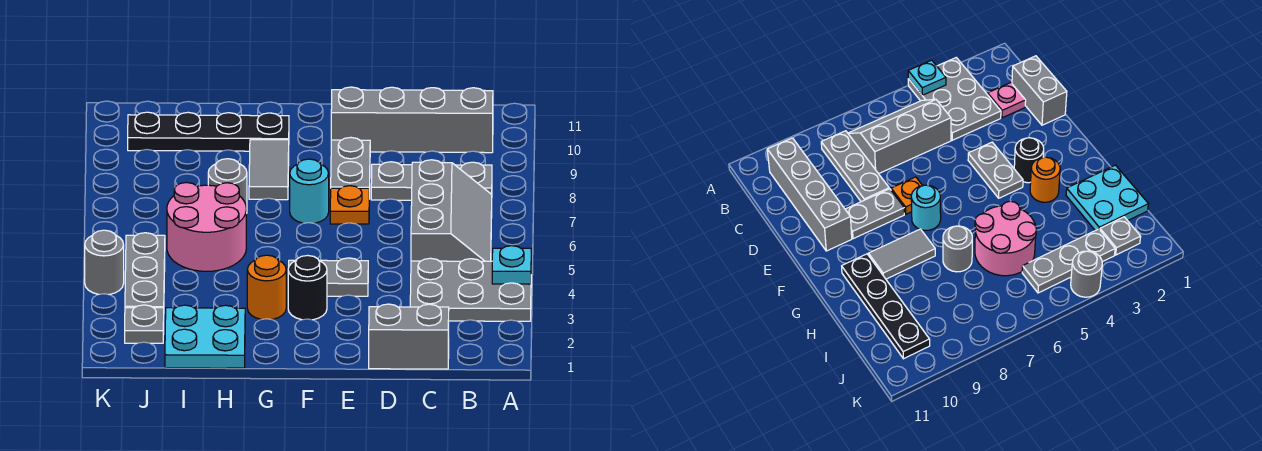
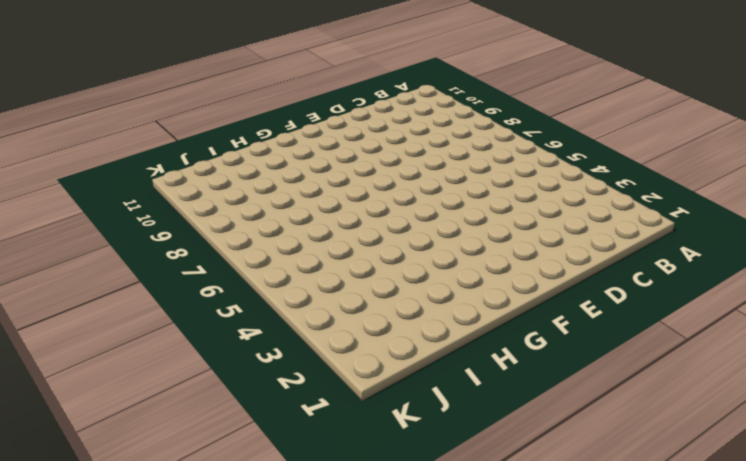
none -> grey plate A3:C4 level 1
none -> grey slope B5:C7 level 1 top C
none -> grey plate B8:D8 level 1

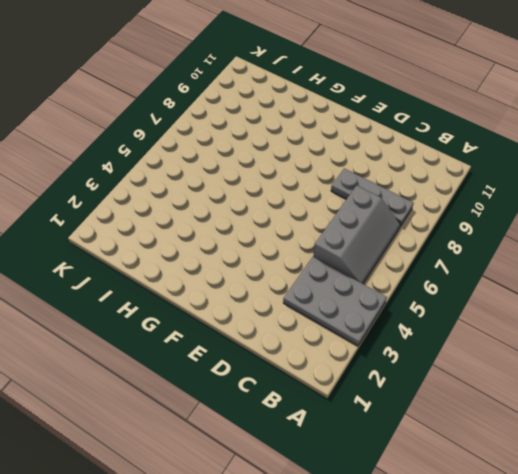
none -> grey brick B10:E10 level 1
none -> grey brick C1:D1 level 1
none -> pink plate C2 level 1

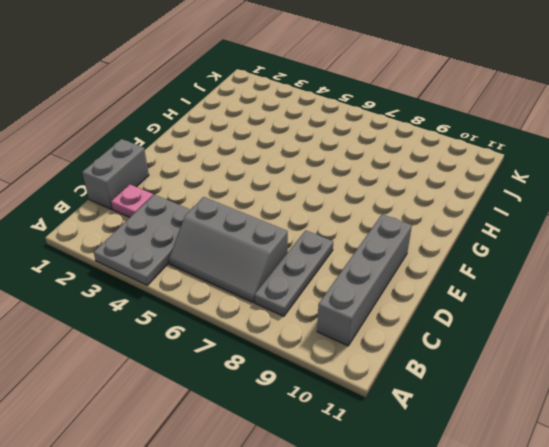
none -> grey plate E4:F4 level 1
none -> orange plate E7 level 1
none -> grey plate E8:E9 level 1

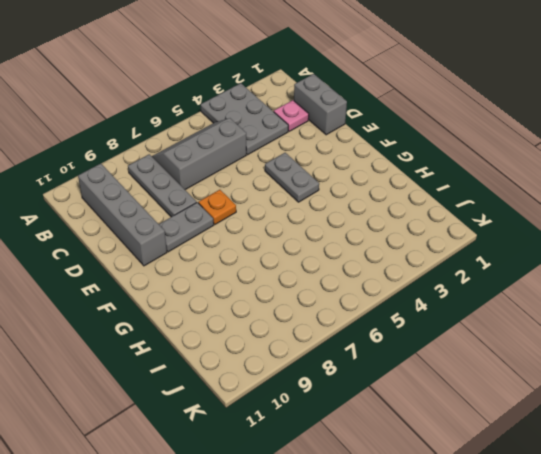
none -> black round brick F3 level 1
none -> cyan round brick F7 level 1
none -> orange round brick G3 level 1

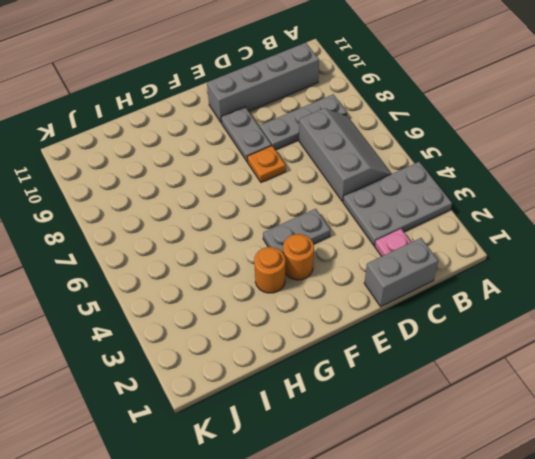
orange round brick F3 level 1 -> black round brick F3 level 1
none -> cyan round brick F7 level 1
none -> grey tile G8:G9 level 1
none -> black plate G10:J10 level 1

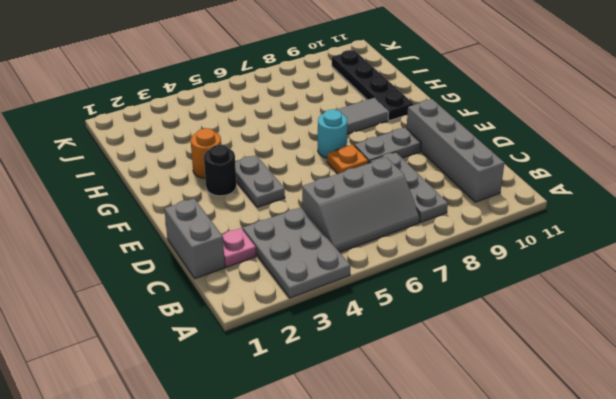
none -> cyan plate H1:I2 level 1
none -> pink round brick H5:I6 level 1
none -> grey round brick H7 level 1

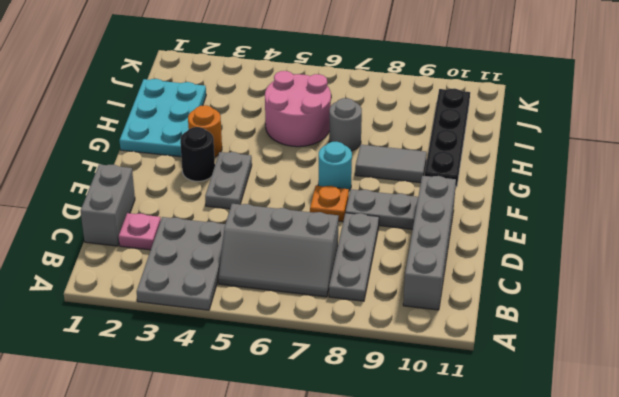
cyan plate G1:I2 level 1 -> cyan plate H1:I2 level 1
none -> grey plate J2 level 1
none -> grey plate J3:J5 level 1
none -> grey round brick K4 level 1

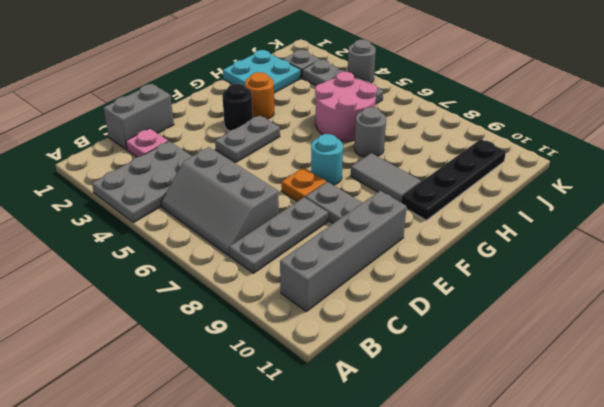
none -> cyan plate A4 level 2

